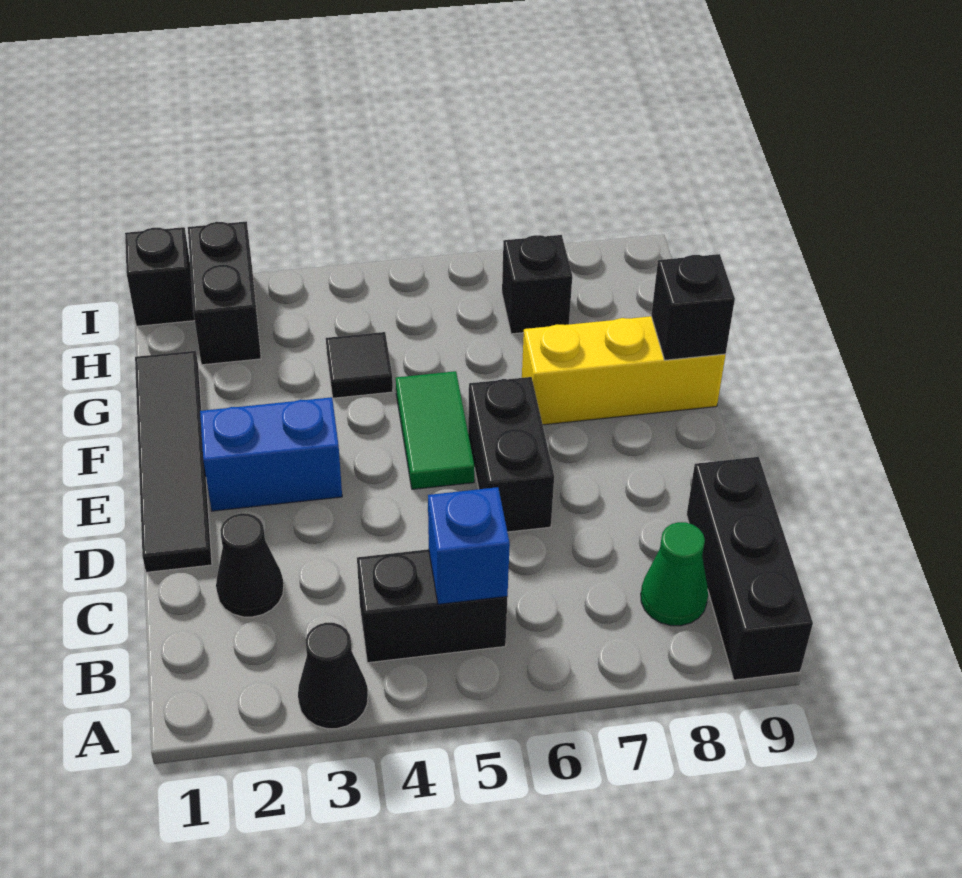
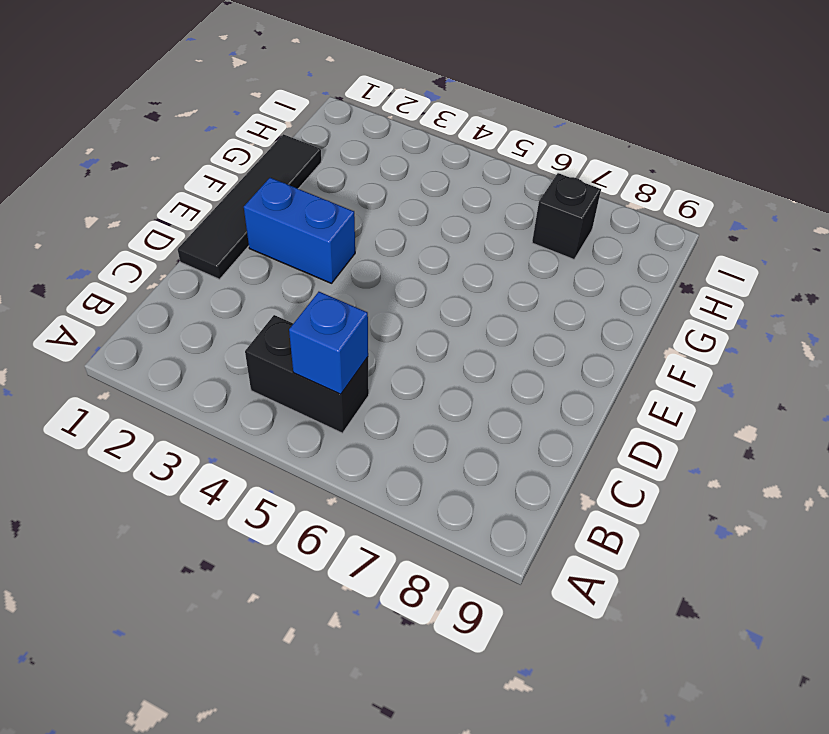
none -> black cone A3 level 1
none -> black brick A9:C9 level 1
none -> green cone B8 level 1

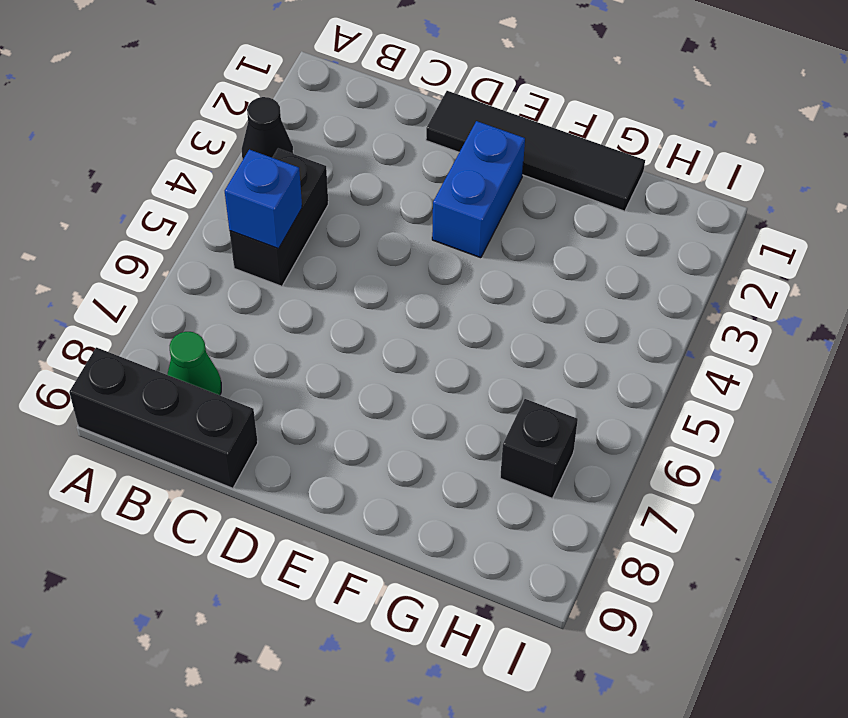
none -> black cone C2 level 1
none -> black brick D6:E6 level 1
none -> green tile E5:F5 level 1

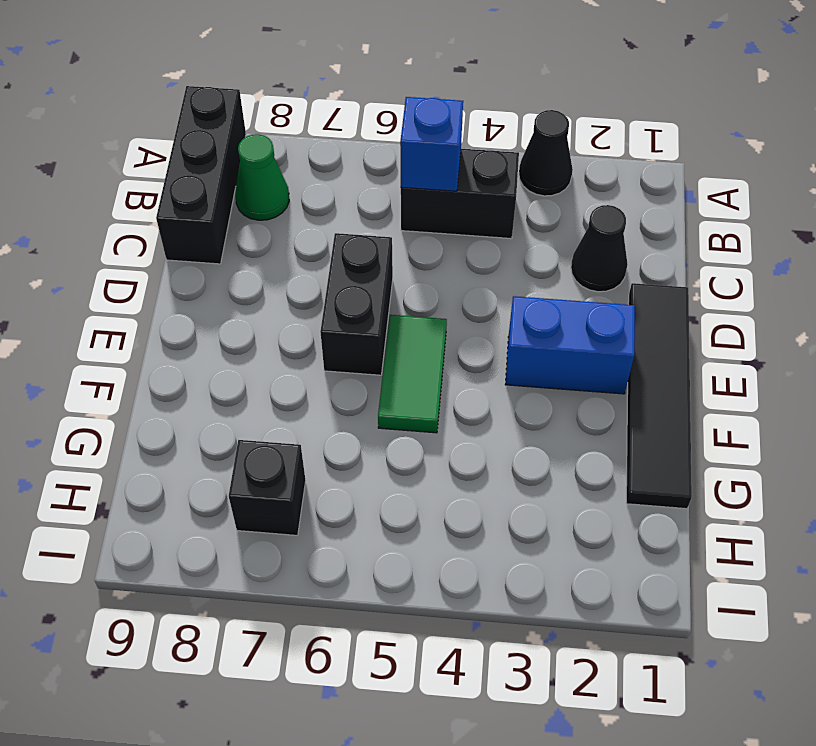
none -> yellow brick F7:F9 level 1
none -> black tile G4 level 1
none -> black brick H2:I2 level 1

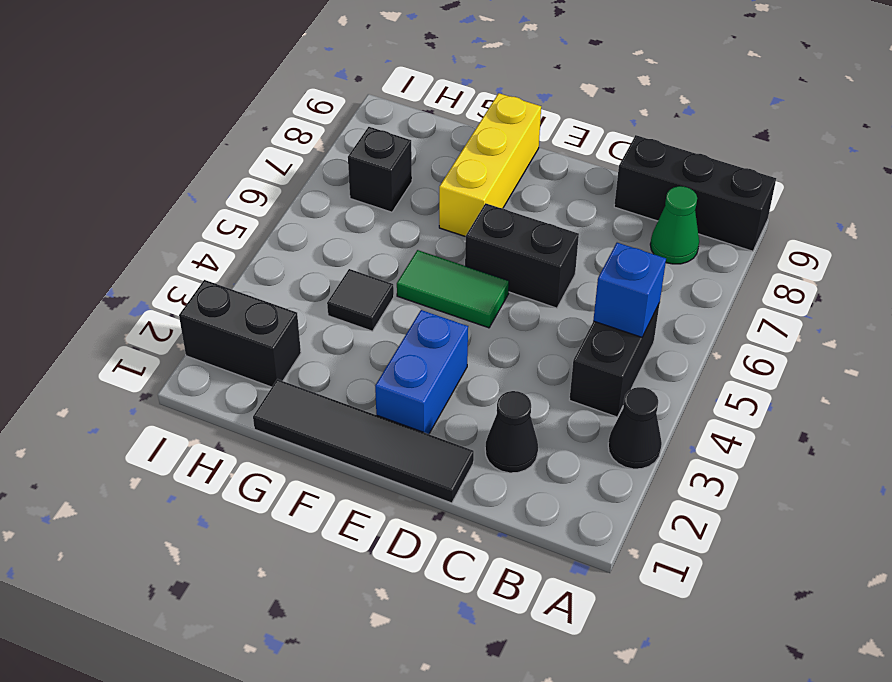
none -> black brick I1 level 1
none -> black brick F9 level 2

